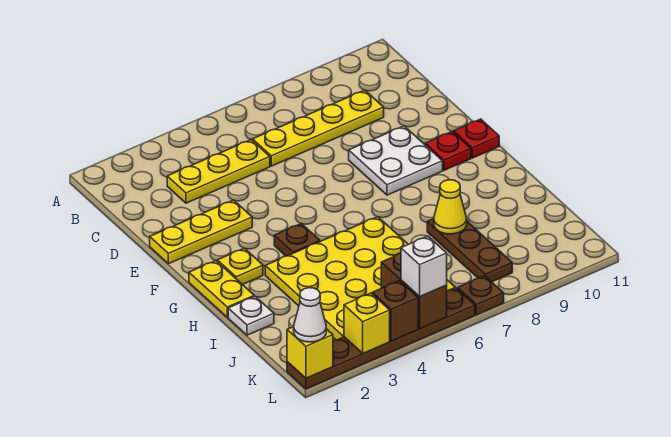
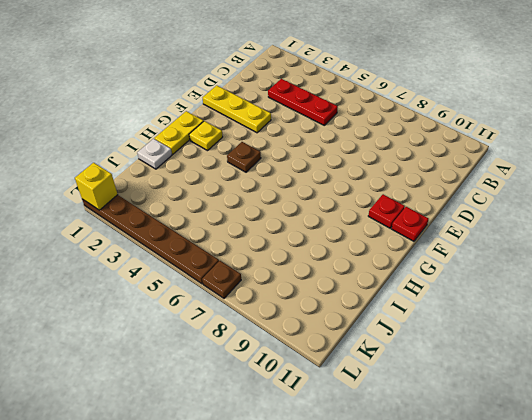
red plate C3:C5 level 1 -> yellow plate C3:C5 level 1
none -> yellow plate C6:C9 level 1
none -> white plate E8:F9 level 1
none -> yellow plate H3:K6 level 1

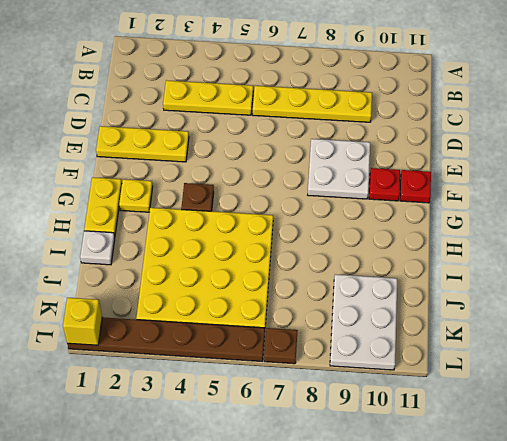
white plate J9:L10 level 1 -> none
none -> brown plate I8:K8 level 1
none -> yellow cone I8 level 2
none -> brown brick K5:L5 level 2

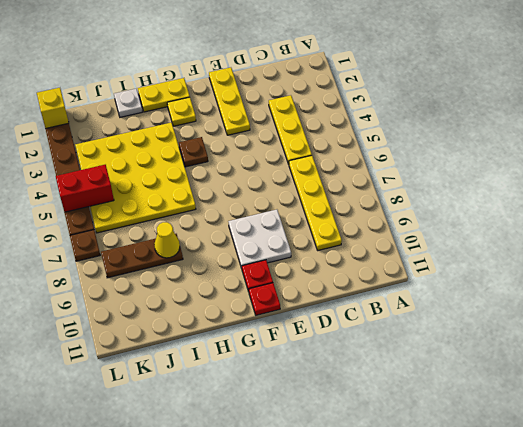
red brick K5:L5 level 2 -> brown brick K5:L5 level 2
none -> yellow brick L3 level 2
none -> brown brick L4 level 2
none -> white cone L1 level 3

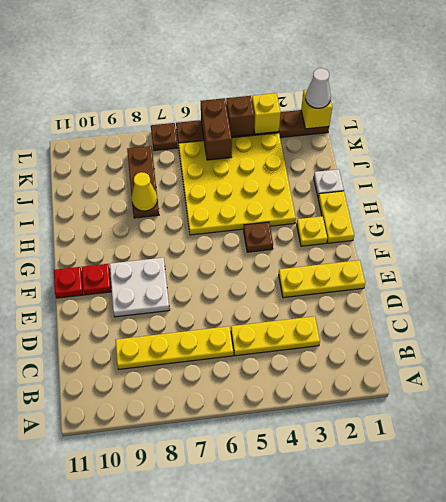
none -> white brick L5 level 3

